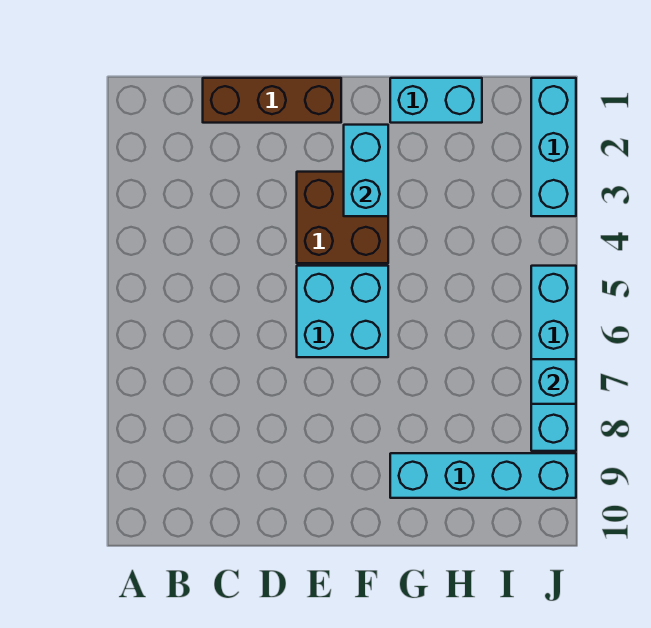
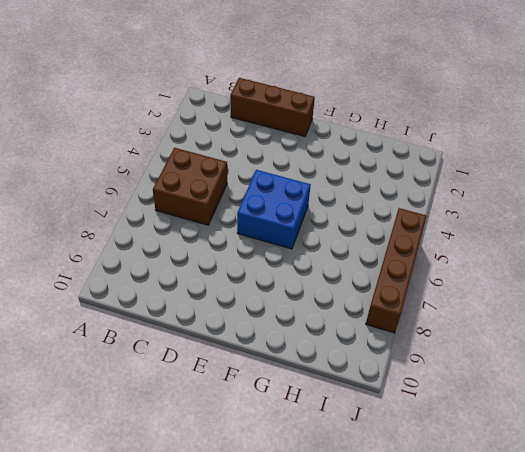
brown brick B5:C6 level 1 -> brown brick E3:F4 level 1
blue brick E5:F6 level 1 -> cyan brick E5:F6 level 1
brown brick J5:J8 level 1 -> cyan brick J5:J8 level 1
none -> cyan brick G1:H1 level 1
none -> cyan brick G9:J9 level 1

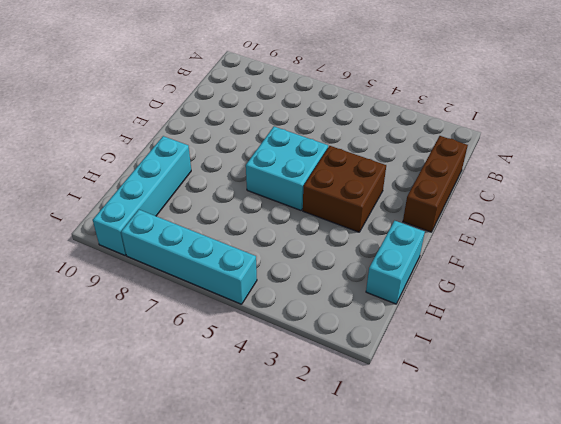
none -> cyan brick J1:J3 level 1
none -> cyan brick F2:F3 level 2

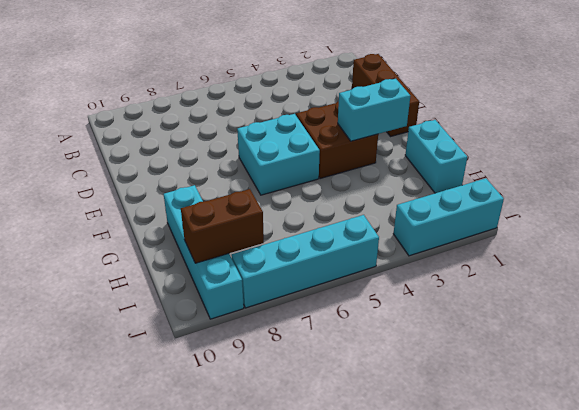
brown brick I8:I9 level 2 -> none
none -> cyan brick J7 level 2

